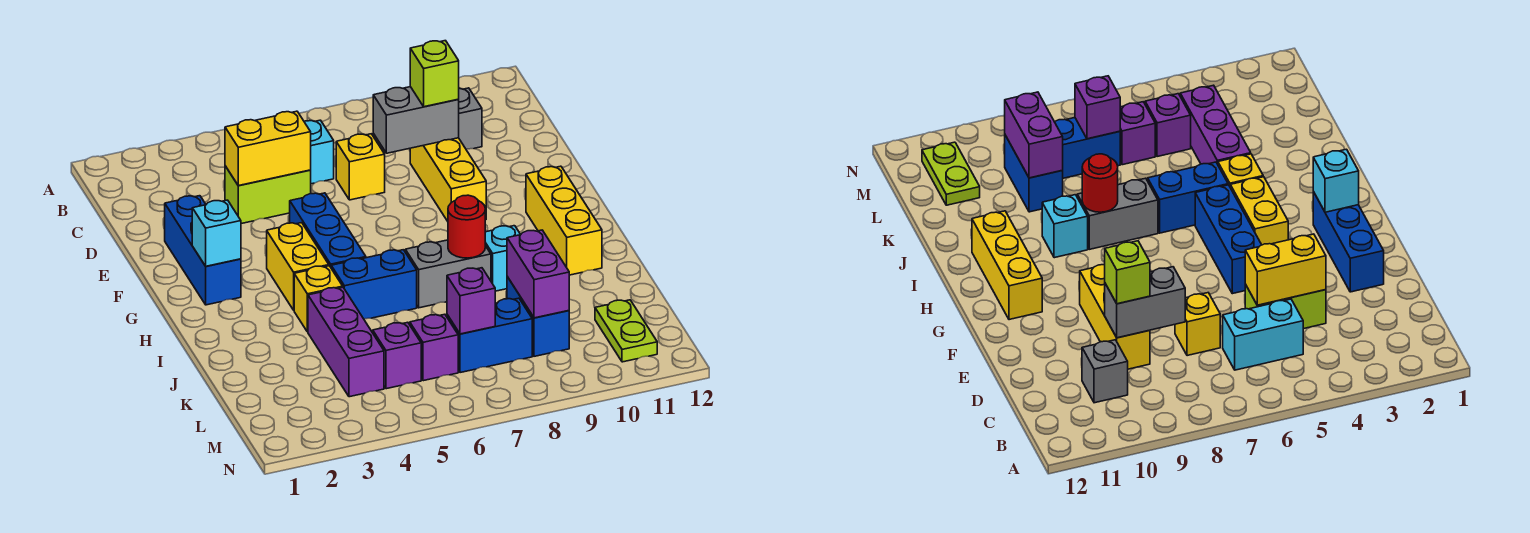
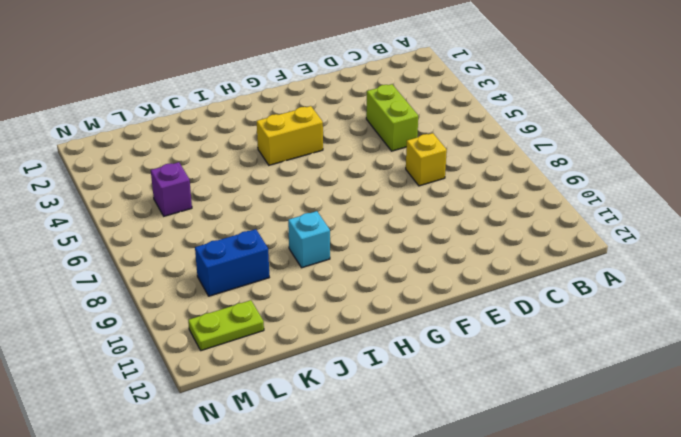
none -> cyan brick C5:C6 level 1
none -> grey brick C10 level 1
none -> yellow brick D9:F9 level 1

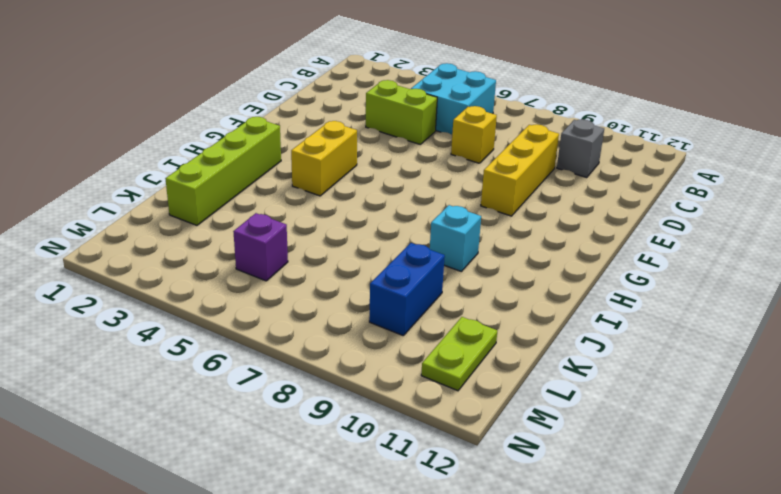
cyan brick B5:C6 level 1 -> cyan brick C5:C6 level 1
lime brick H2:K2 level 1 -> none
none -> blue brick E2:G2 level 1
none -> blue brick F5:H5 level 1
none -> yellow brick G11:I11 level 1

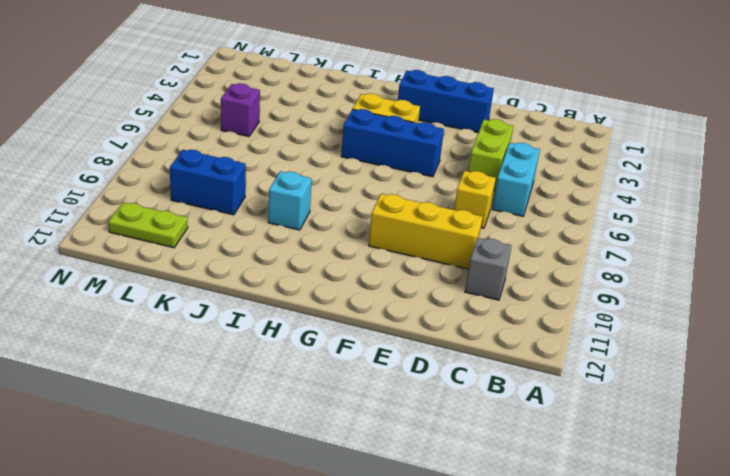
none -> yellow brick G11:I11 level 1
none -> yellow brick I4 level 1
none -> blue brick I5:I6 level 1

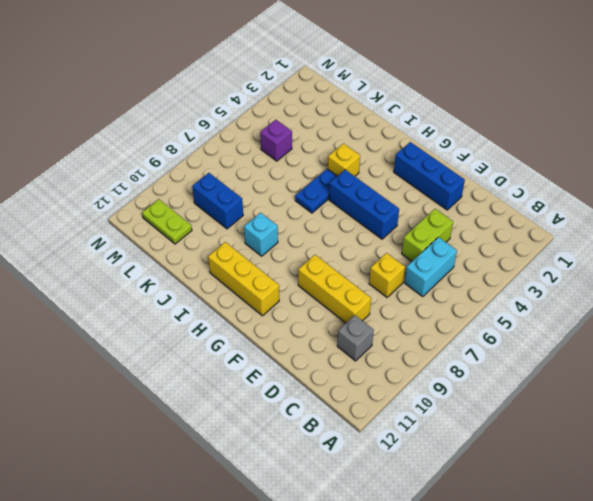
blue plate I5:I6 level 1 -> blue brick I5:I6 level 1
none -> yellow brick G4:H4 level 1
none -> grey brick I7:I8 level 1
none -> purple brick J4:L4 level 1

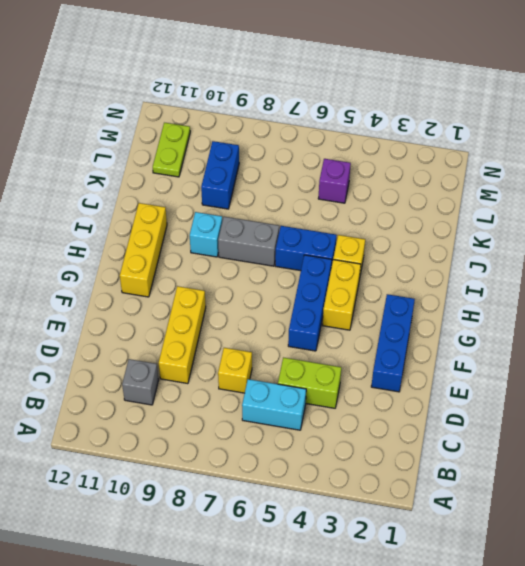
none -> purple brick J4:L4 level 1
none -> purple brick L6 level 1
none -> blue brick L7:L8 level 1

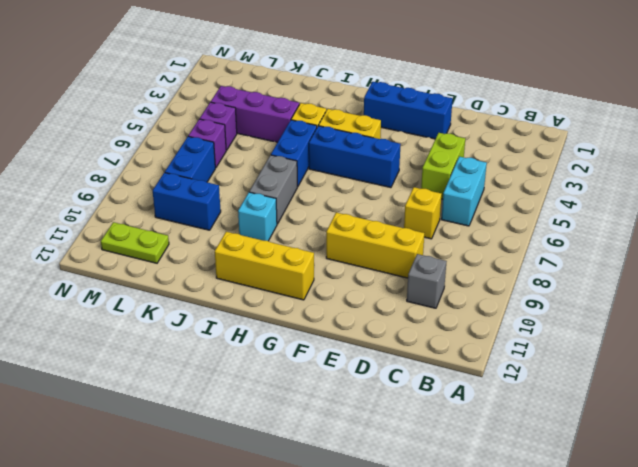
none -> yellow brick D4:D5 level 2
none -> grey brick D8:D9 level 2
none -> cyan brick G2 level 2

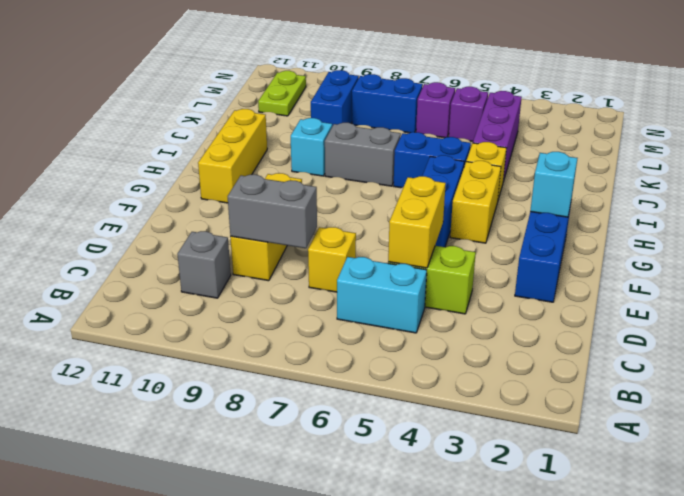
yellow brick D5:E5 level 2 -> yellow brick D4:D5 level 2
none -> red round brick I8 level 2
none -> purple brick K9:L9 level 2
none -> purple brick L7 level 2

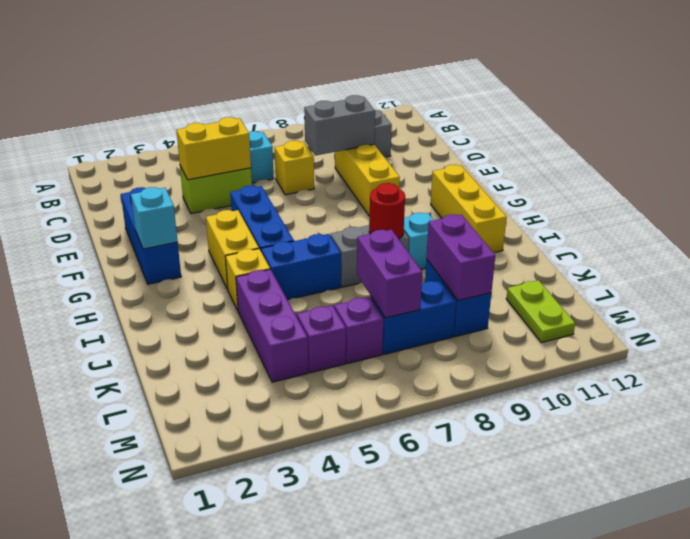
purple brick K7:L7 level 2 -> purple brick L7 level 2
none -> lime brick D9 level 3

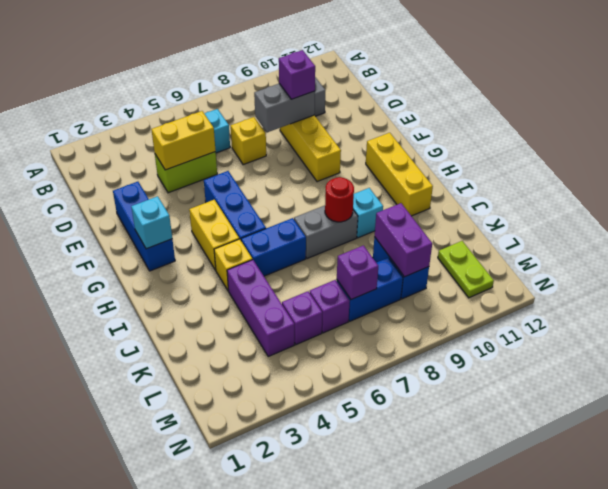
purple brick D9 level 3 -> lime brick D9 level 3

